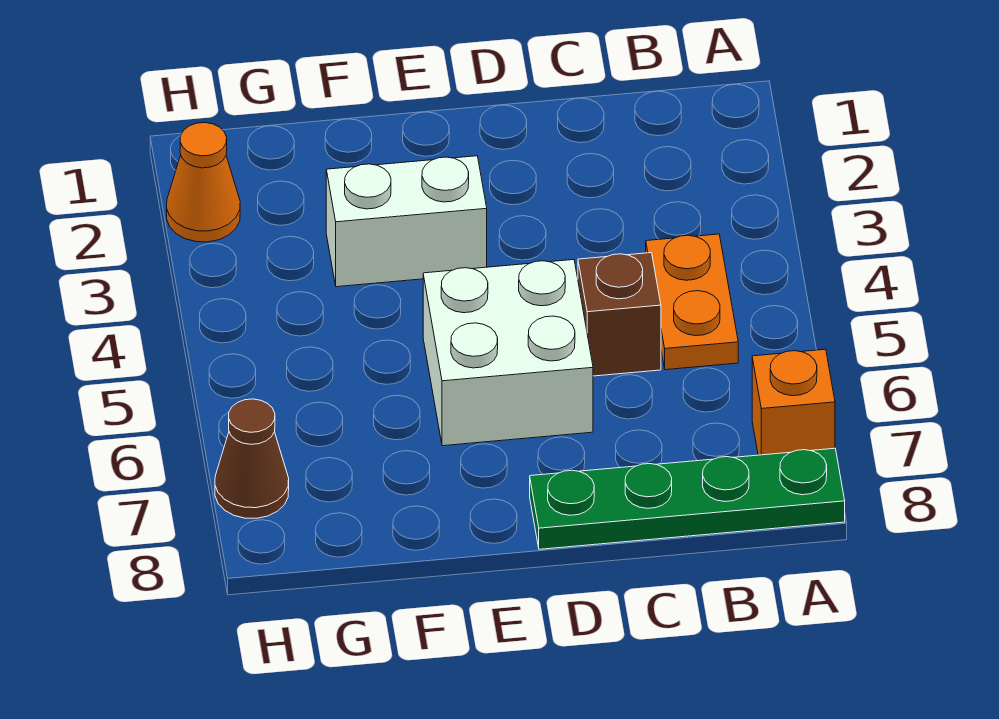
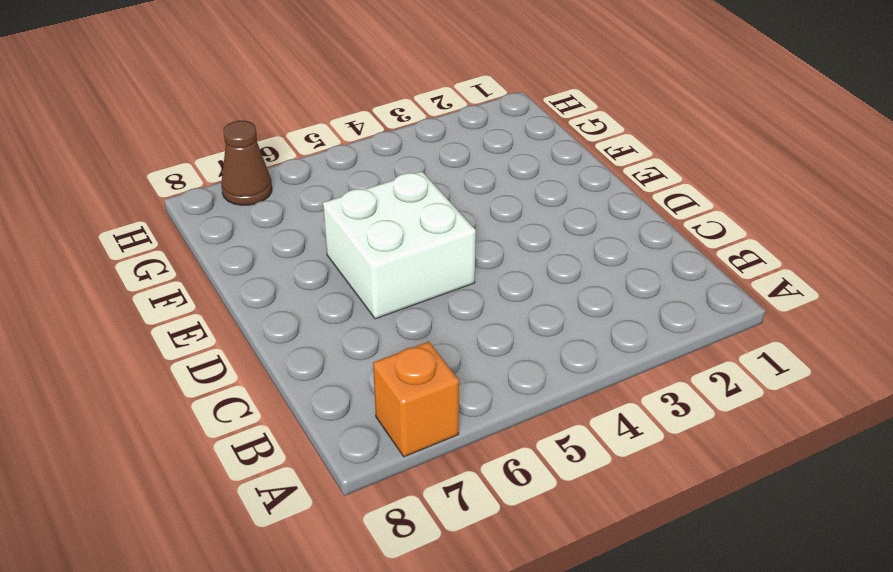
none -> green plate A8:D8 level 1
none -> orange plate B4:B5 level 1

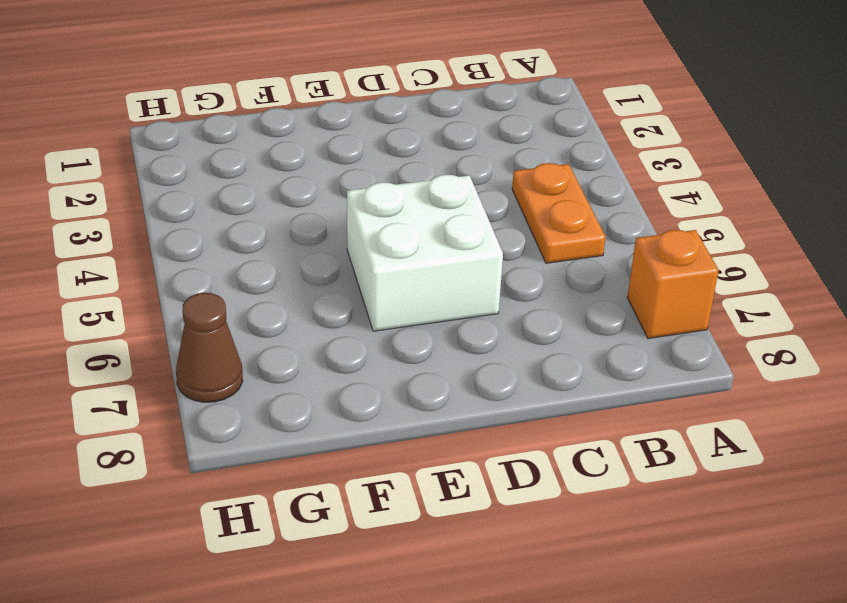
none -> green plate A8:D8 level 1
none -> brown brick C5 level 1

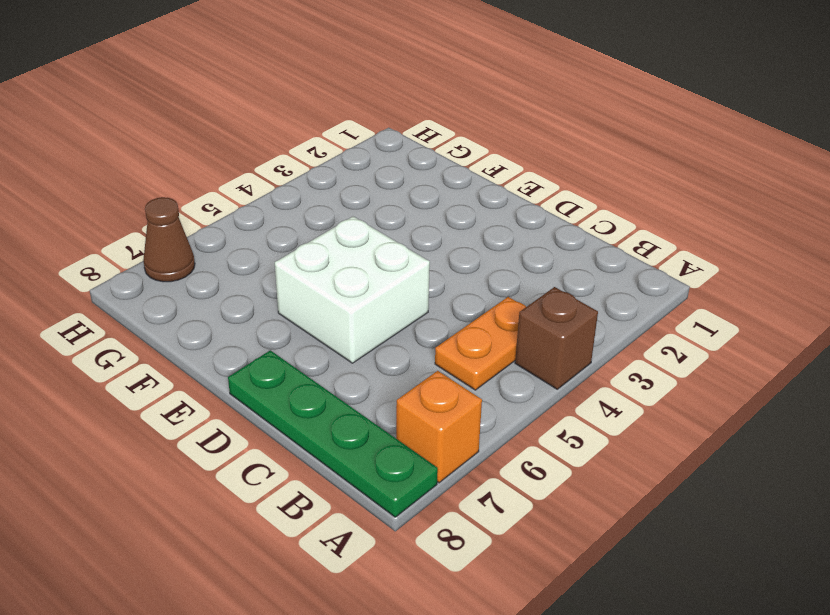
brown brick A4 level 1 -> brown brick C5 level 1
none -> white brick E3:F3 level 1
none -> orange cone H2 level 1

